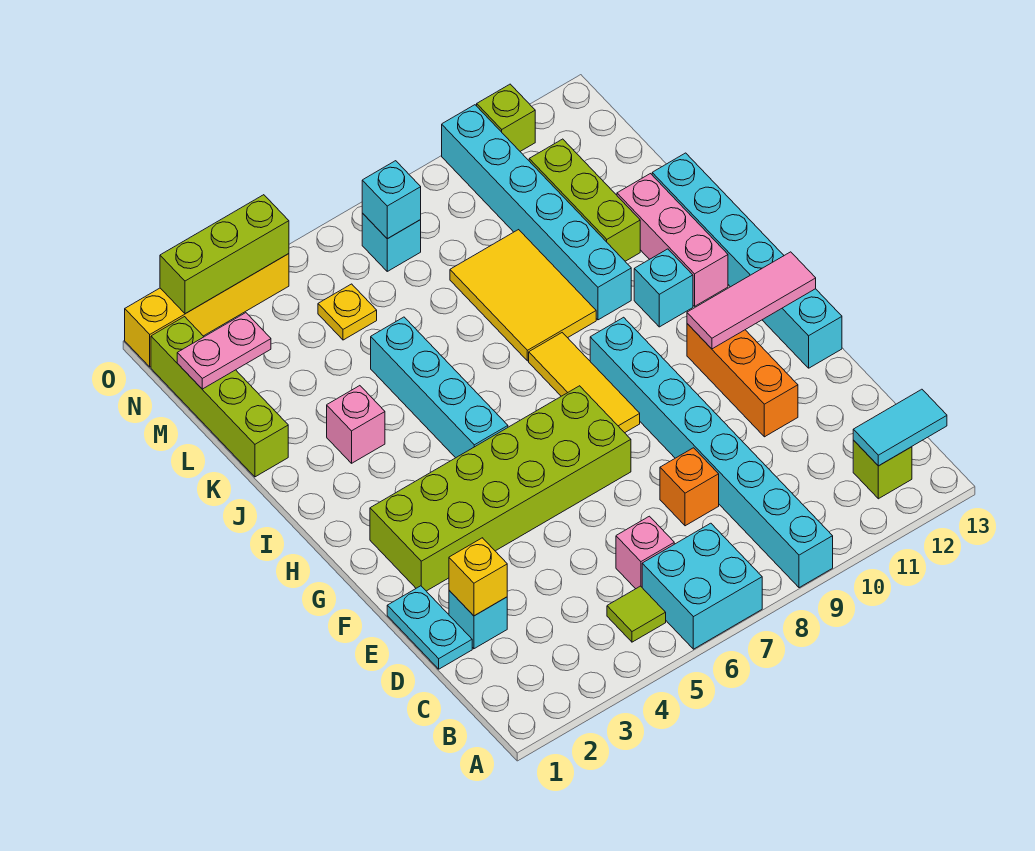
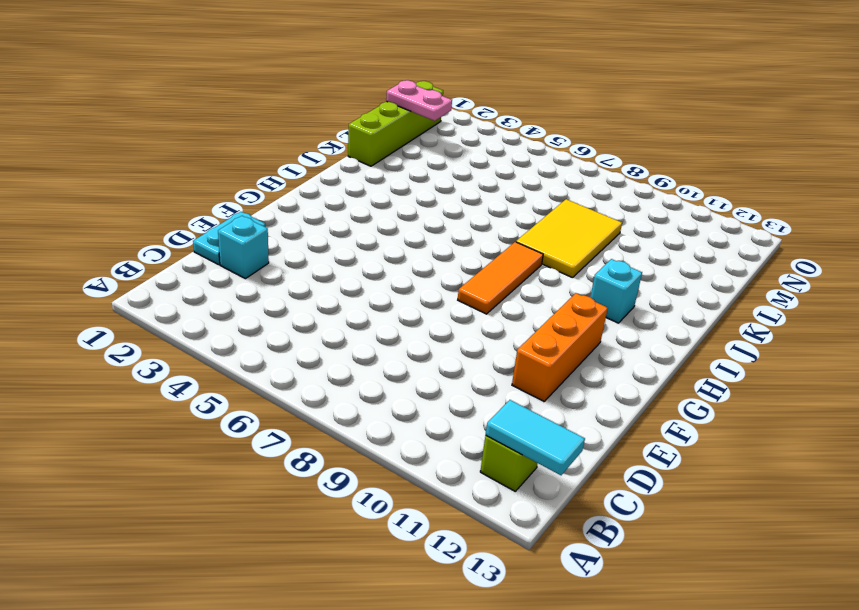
orange tile G8:I8 level 1 -> yellow tile G8:I8 level 1
none -> cyan brick A6:B7 level 1
none -> cyan brick A9:H9 level 1
none -> lime tile B5 level 1
none -> pink brick C6 level 1

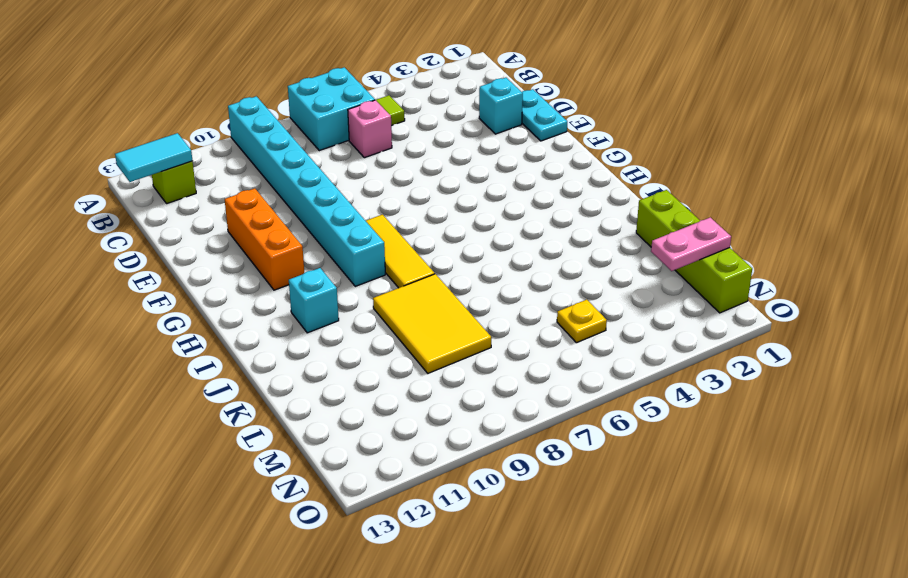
none -> orange brick D8 level 1
none -> lime brick F2:G7 level 1
none -> cyan brick F13:K13 level 1
none -> cyan brick H5:K5 level 1

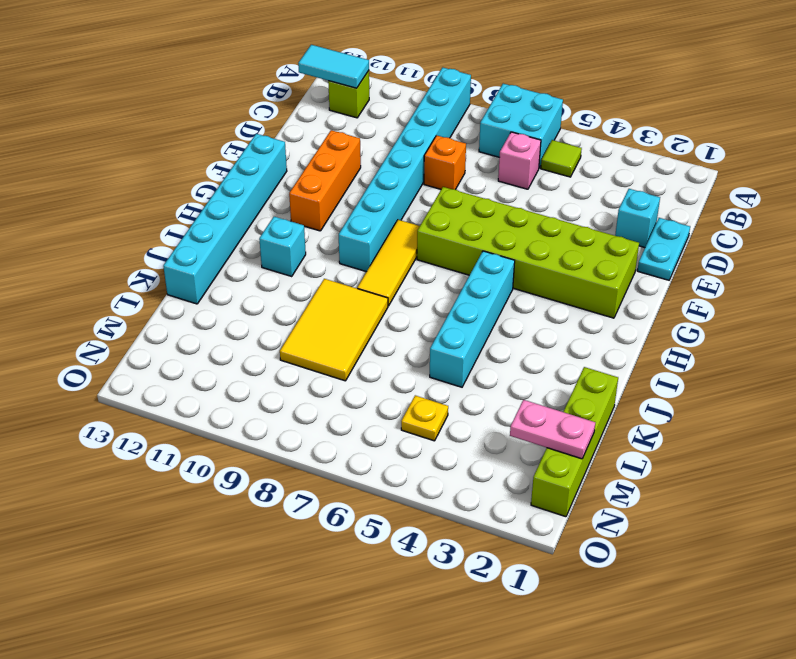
none -> pink brick I12:K12 level 1
none -> pink brick J3 level 1
none -> cyan brick J10:O10 level 1
none -> lime brick K11:M11 level 1

